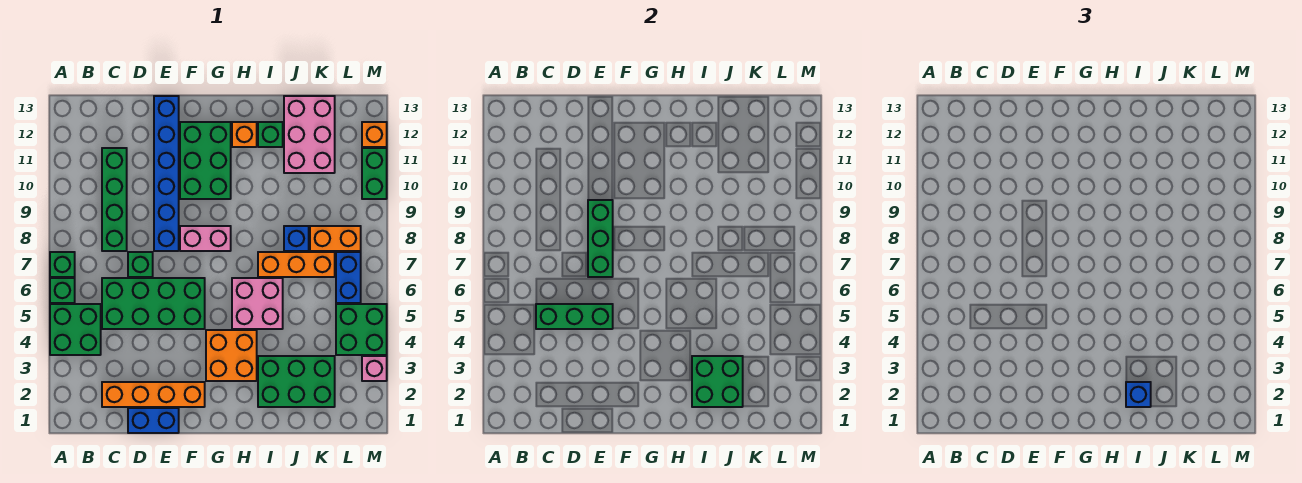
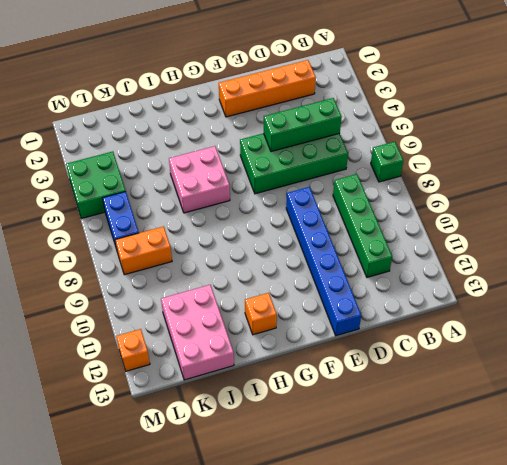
none -> green brick A4:B5 level 1
none -> green brick A6 level 1
none -> blue brick D1:E1 level 1

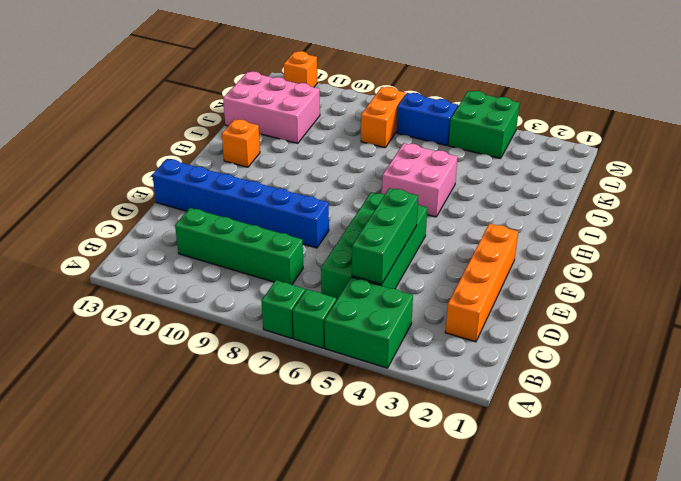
none -> blue brick D1:E1 level 1
none -> green brick D7 level 1
none -> pink brick F8:G8 level 1

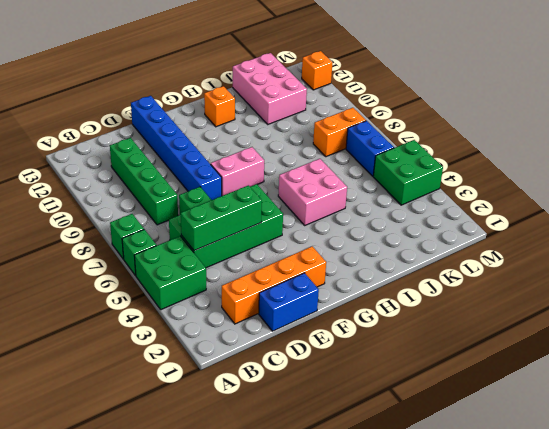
none -> green brick F10:G12 level 1
none -> orange brick G3:H4 level 1
none -> green brick I2:K3 level 1

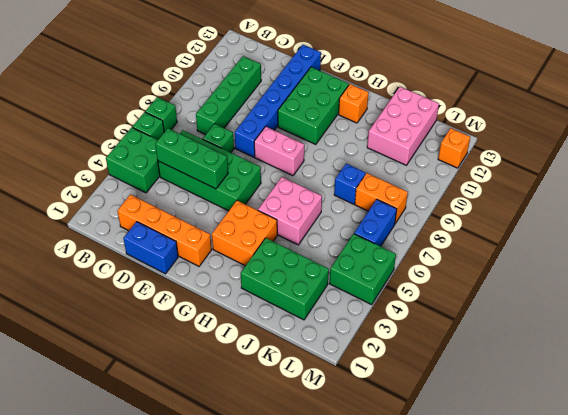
none -> orange brick I7:K7 level 1
none -> green brick I12 level 1
none -> pink brick M3 level 1

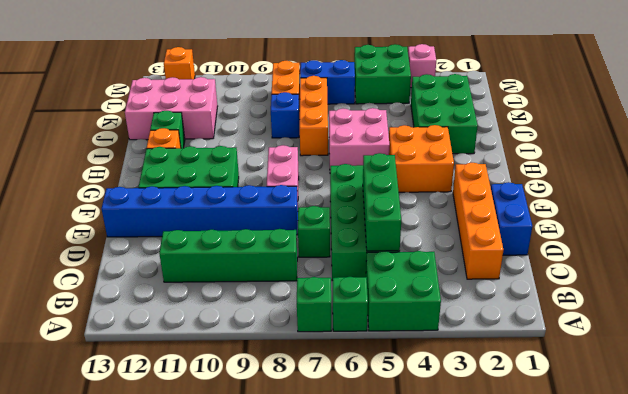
none -> green brick M10:M11 level 1
none -> green brick E7:E9 level 2
none -> green brick I2:J3 level 2

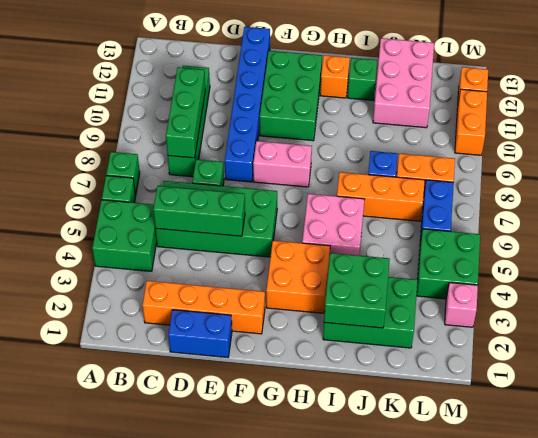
green brick C8:C10 level 2 -> green brick E7:E9 level 2
orange brick M10:M11 level 1 -> green brick M10:M11 level 1
none -> blue brick I2 level 3

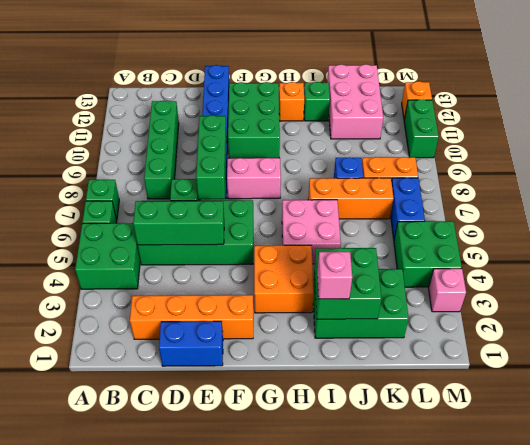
pink brick I2 level 3 -> blue brick I2 level 3

